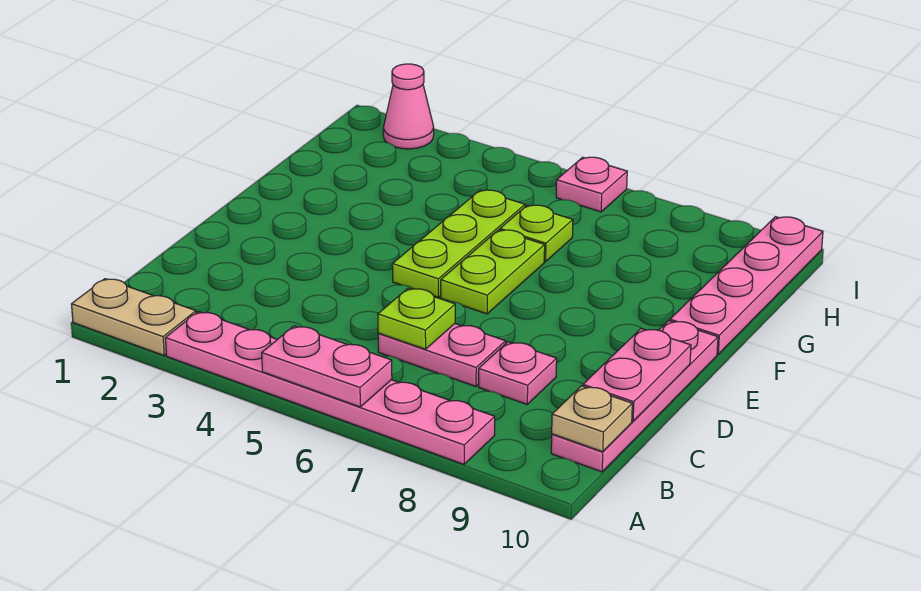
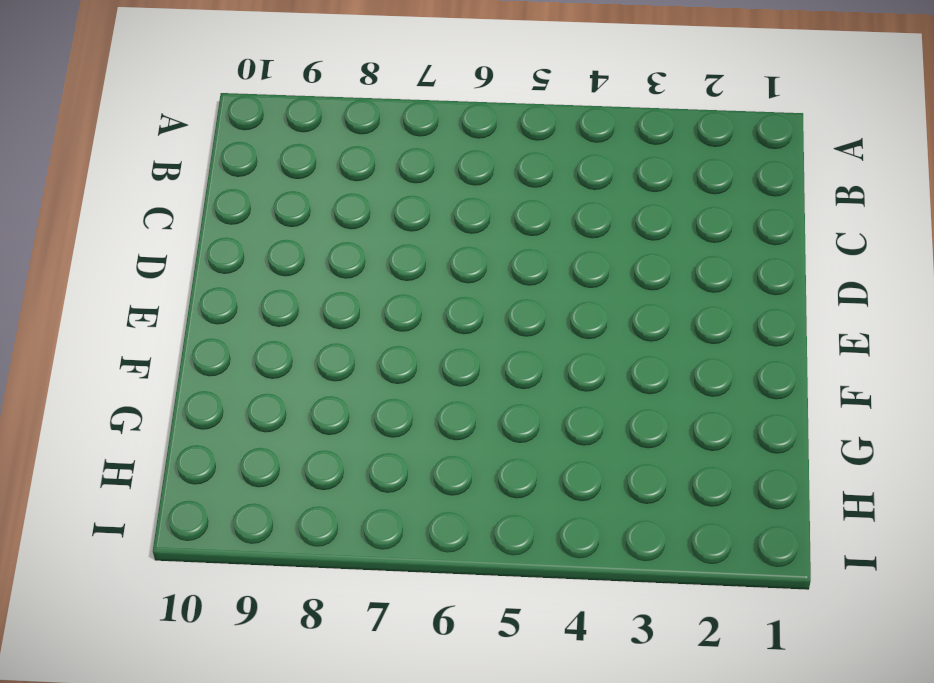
none -> tan plate A1:A2 level 1
none -> pink plate A3:A8 level 1
none -> pink plate B10:E10 level 1

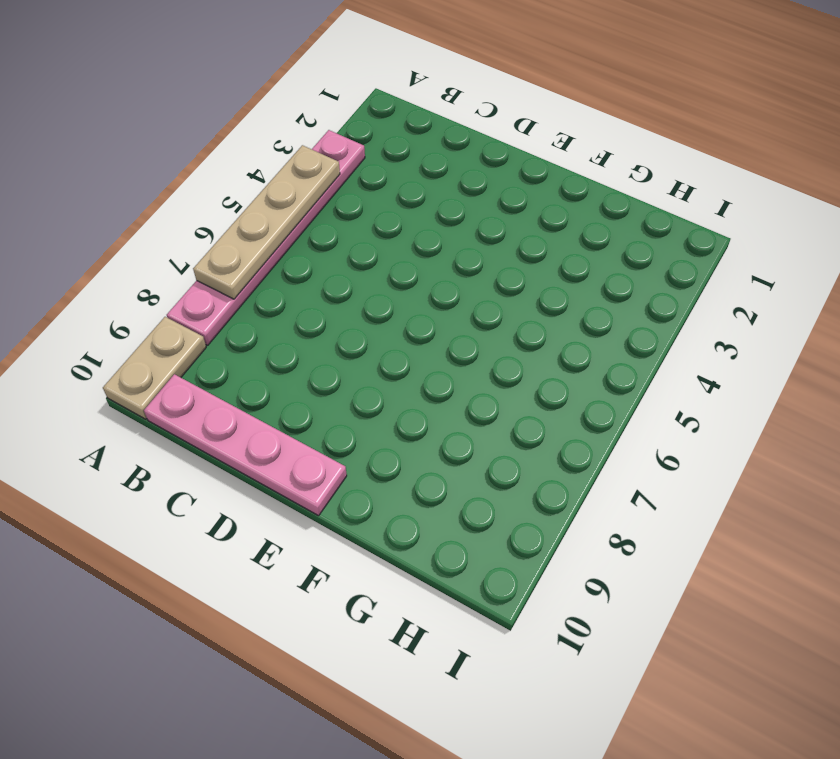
tan plate A4:A7 level 2 -> pink plate A5:A6 level 2
tan plate A9:A10 level 1 -> tan plate A1:A2 level 1
none -> pink plate C6:C7 level 1
none -> pink plate C8 level 1
none -> lime plate E5:G5 level 1

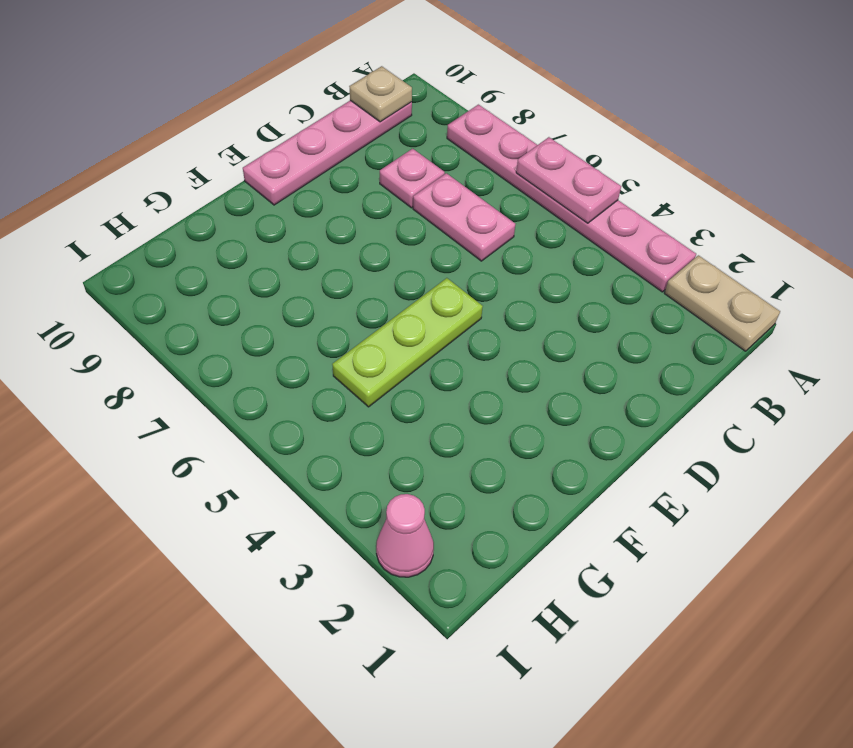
none -> lime plate E6:F6 level 1
none -> pink plate F10:I10 level 1
none -> lime plate G6 level 1

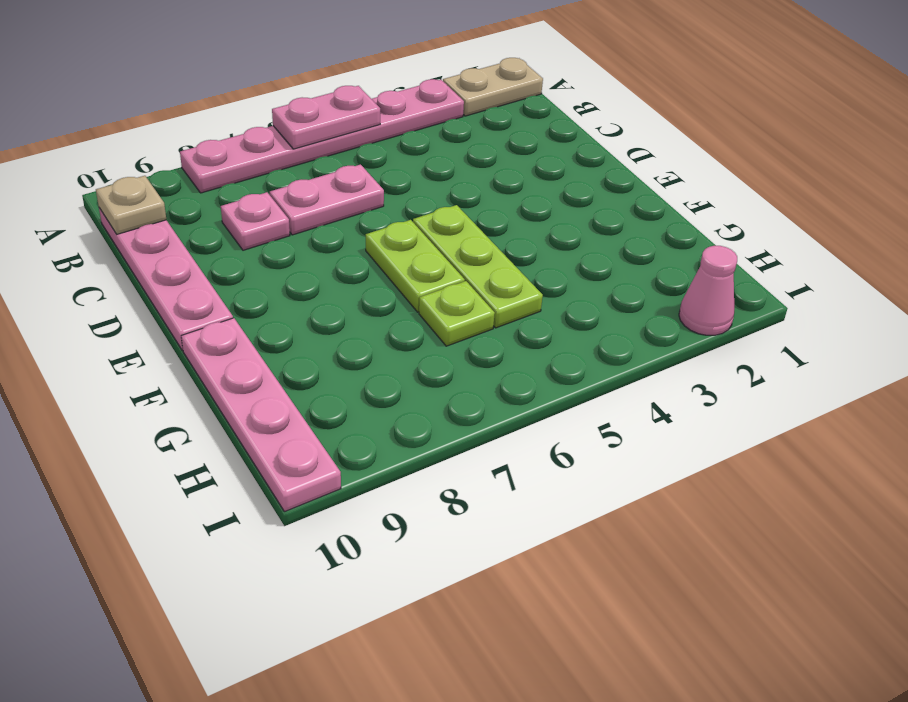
none -> pink plate I6 level 1
none -> lime plate C6 level 2
none -> pink plate C10:D10 level 2

